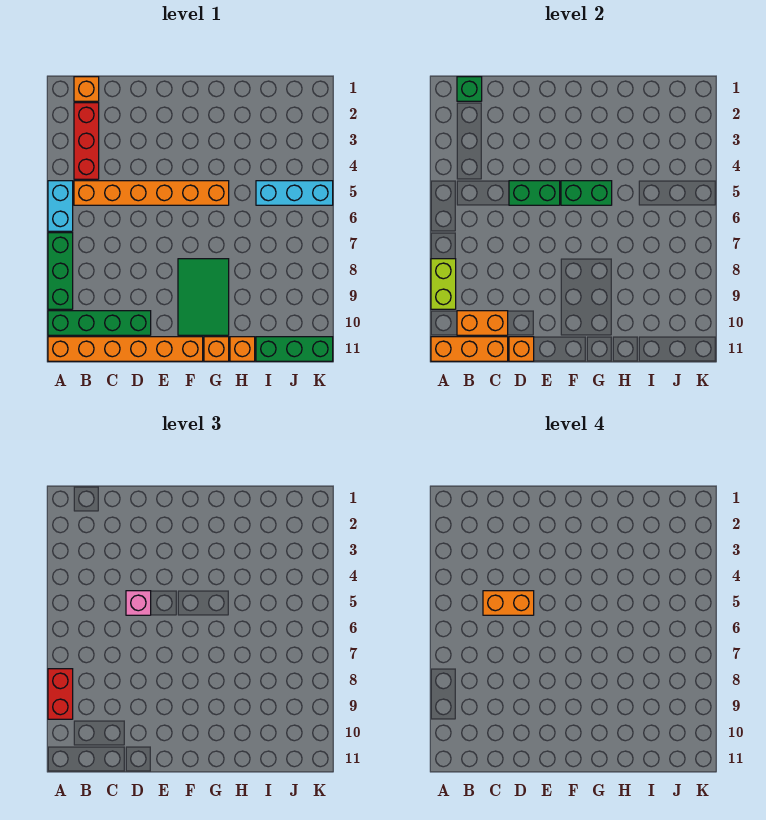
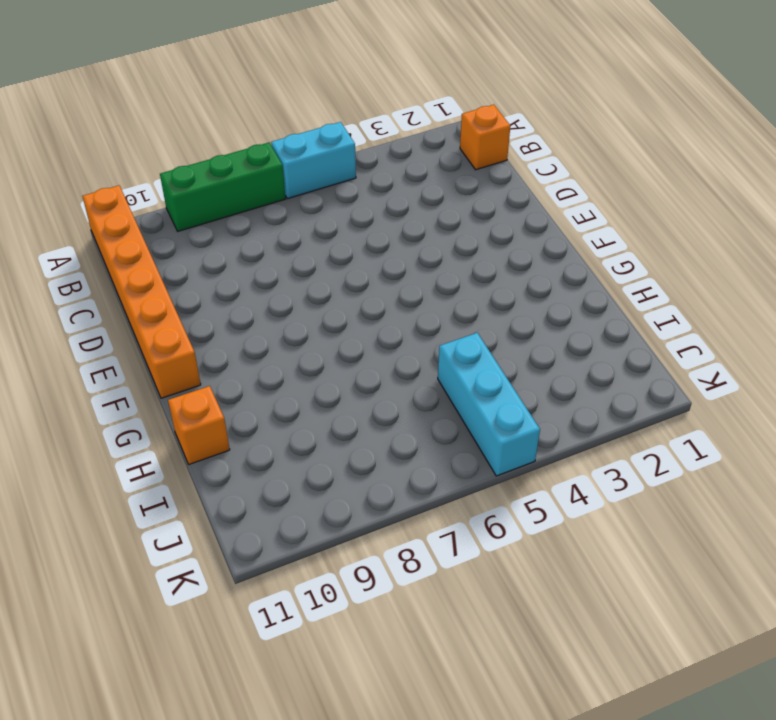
none -> green brick A10:D10 level 1
none -> red brick B2:B4 level 1
none -> orange brick B5:G5 level 1

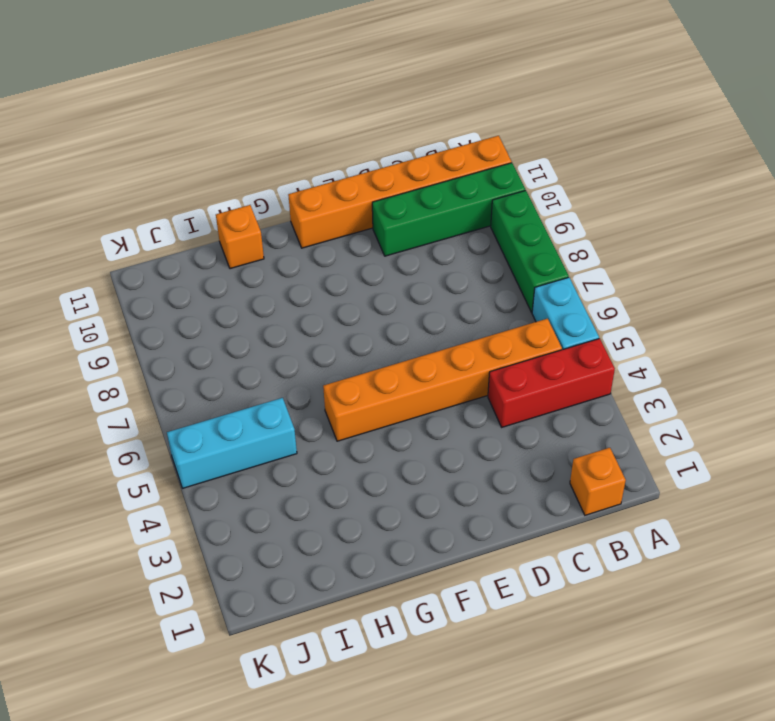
red brick A4:C4 level 1 -> red brick B2:B4 level 1
none -> green tile F8:G10 level 1
none -> orange brick G11 level 1
none -> green brick I11:K11 level 1

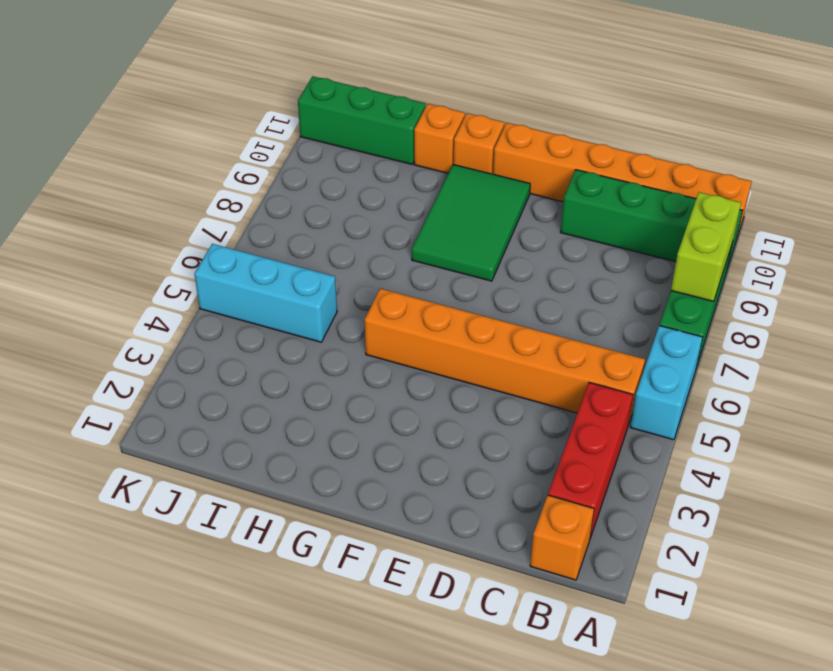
none -> orange brick A11:C11 level 2
none -> green brick B1 level 2
none -> orange brick B10:C10 level 2

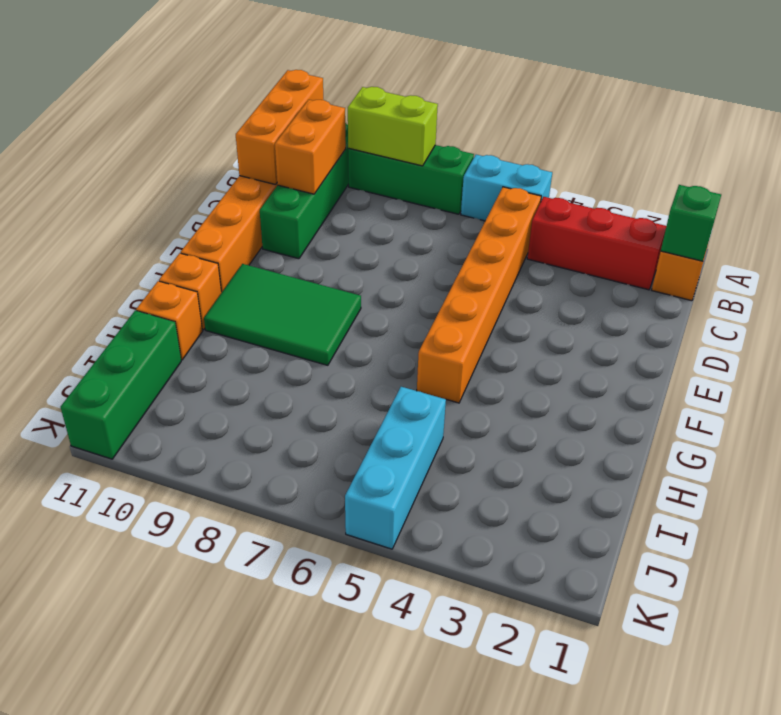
none -> green brick D5:E5 level 2
none -> orange brick D11 level 2
none -> green brick F5:G5 level 2

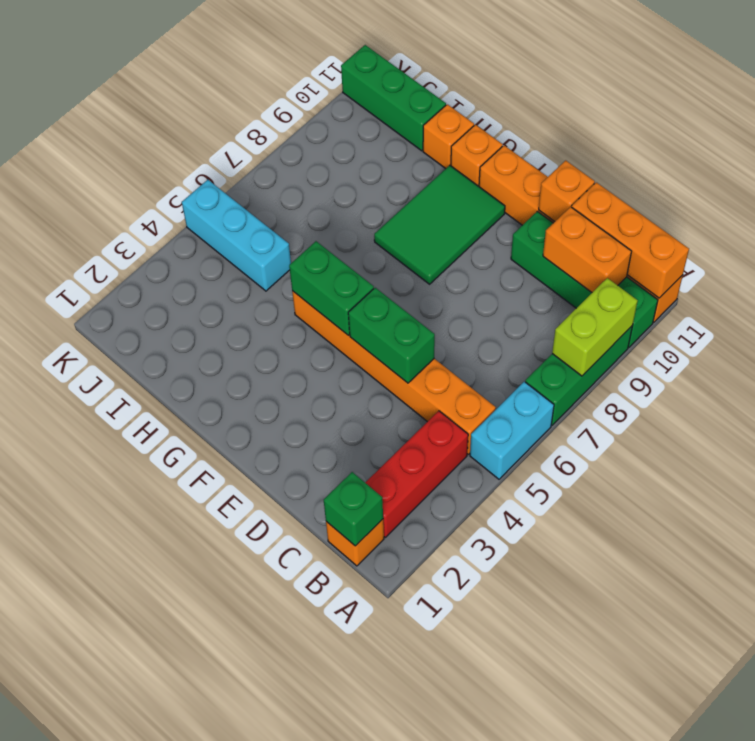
none -> red brick A8:A9 level 3
none -> pink brick D5 level 3
none -> orange brick C5:D5 level 4

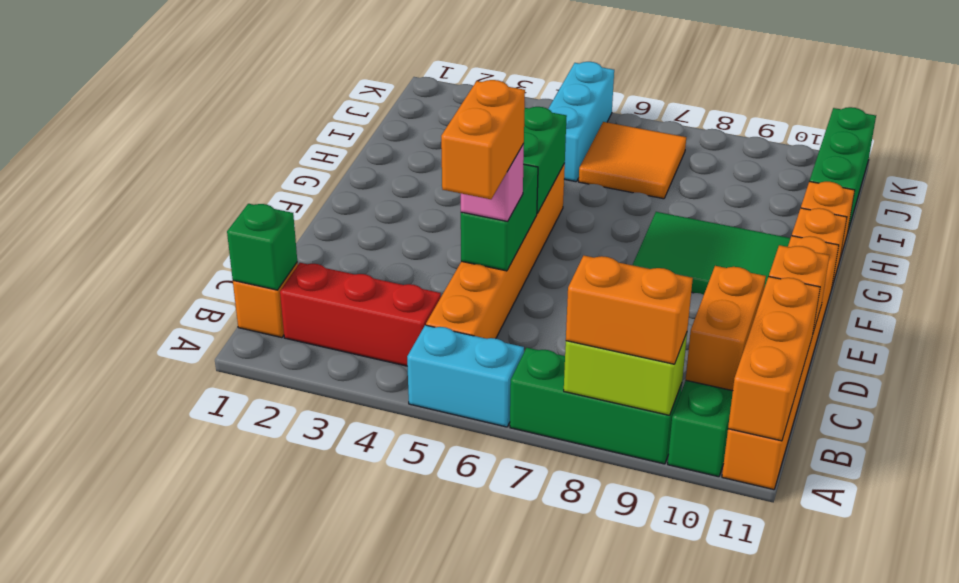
orange brick A8:A9 level 3 -> red brick A8:A9 level 3
orange tile I6:J7 level 1 -> none

